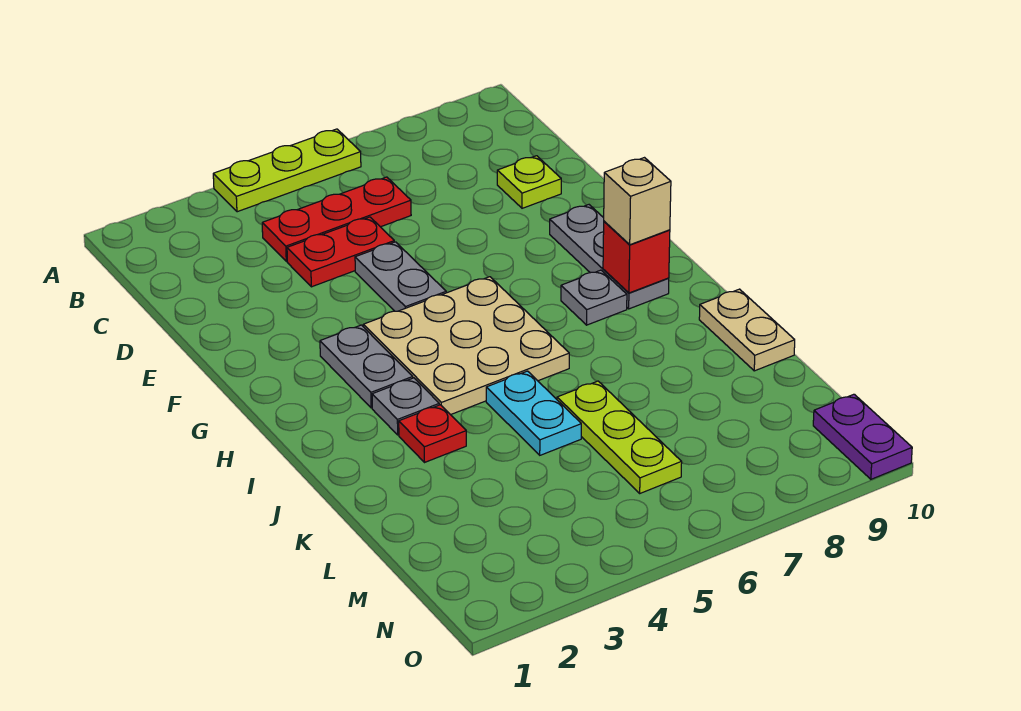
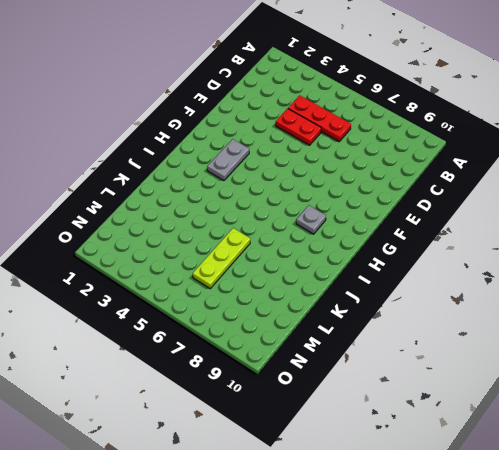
none -> lime plate A4:A6 level 1
none -> lime plate D9 level 1
none -> grey plate E5:F5 level 1

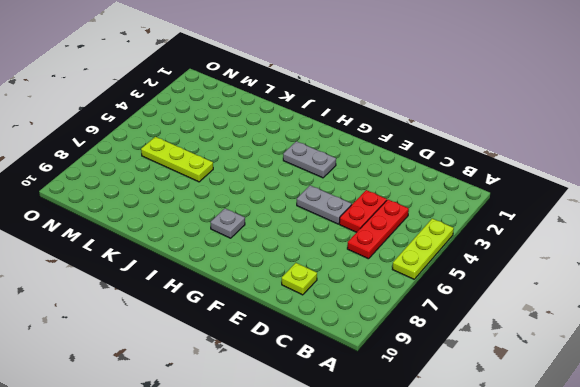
none -> grey plate F9:H9 level 1
none -> tan plate G4:I6 level 1
none -> grey plate I3 level 1

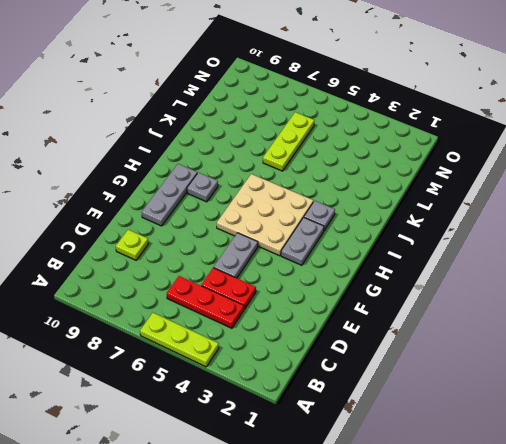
none -> red plate J3 level 1
none -> cyan plate J5:K5 level 1
none -> tan plate J10:K10 level 1

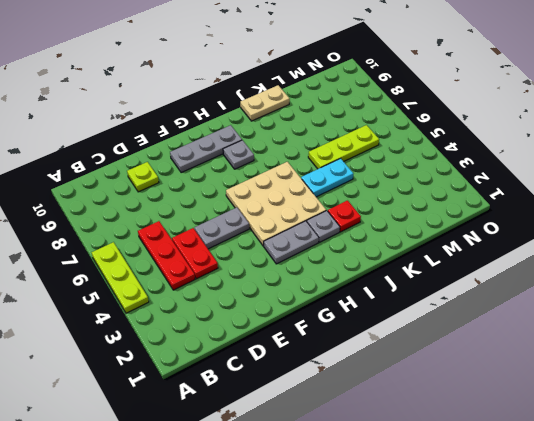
none -> purple plate N10:O10 level 1
none -> red brick H9 level 2
none -> tan brick H9 level 3

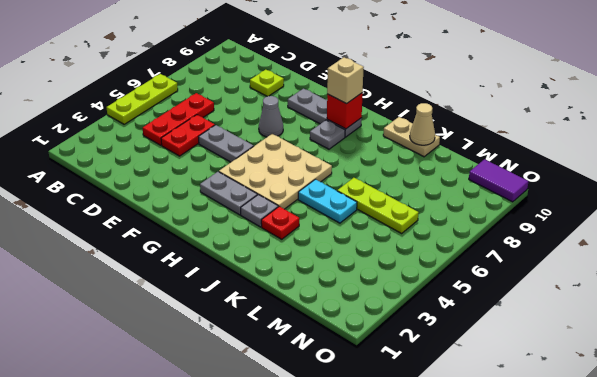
grey cone F7 level 1 -> none
tan cone K10 level 2 -> none
purple tile N10:O10 level 1 -> purple plate N10:O10 level 1

